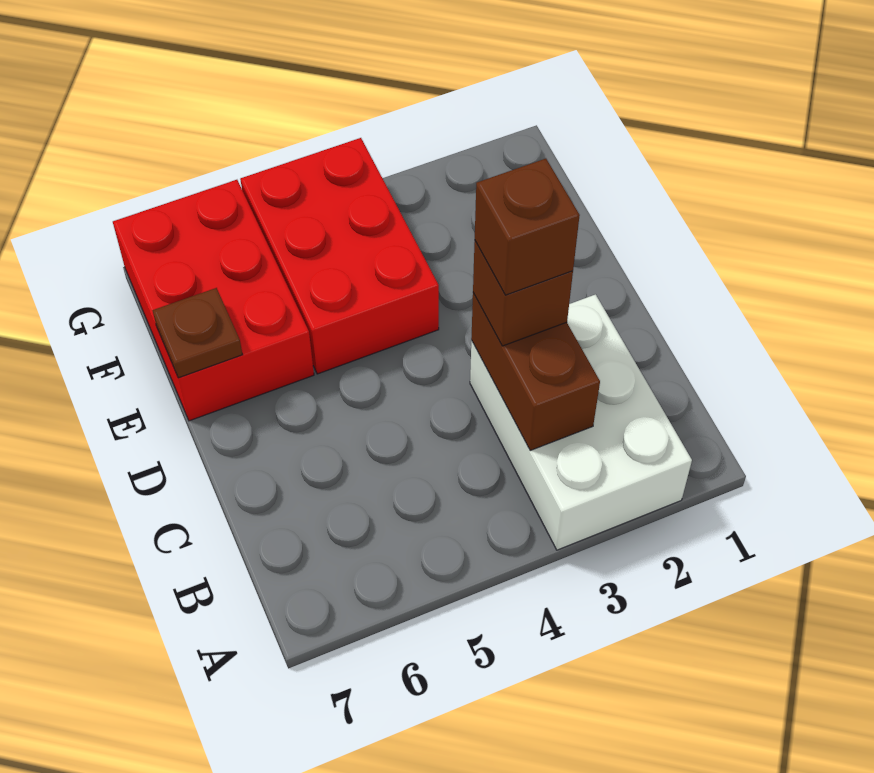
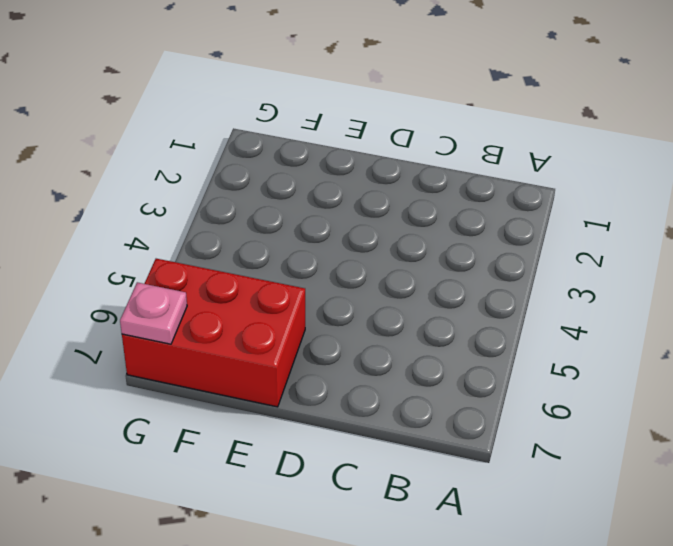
pink plate G7 level 2 -> none
none -> white brick A2:C3 level 1
none -> red brick E4:G5 level 1

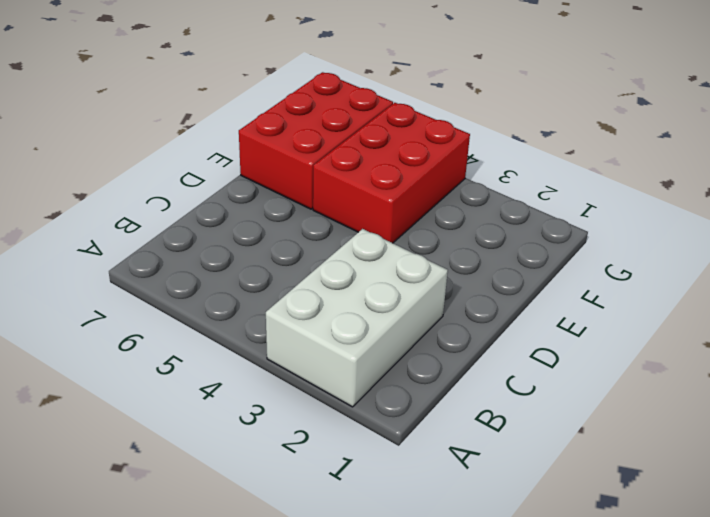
none -> brown brick B3:C3 level 2
none -> brown plate E7 level 2

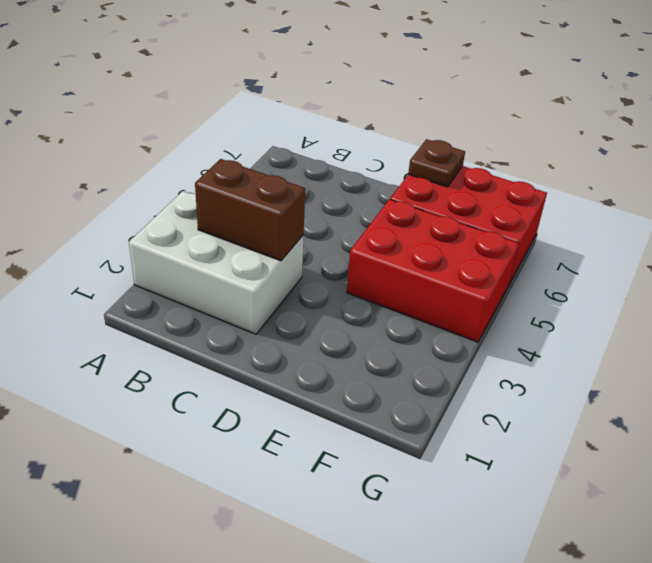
none -> brown brick C3 level 3
none -> brown brick C3 level 4

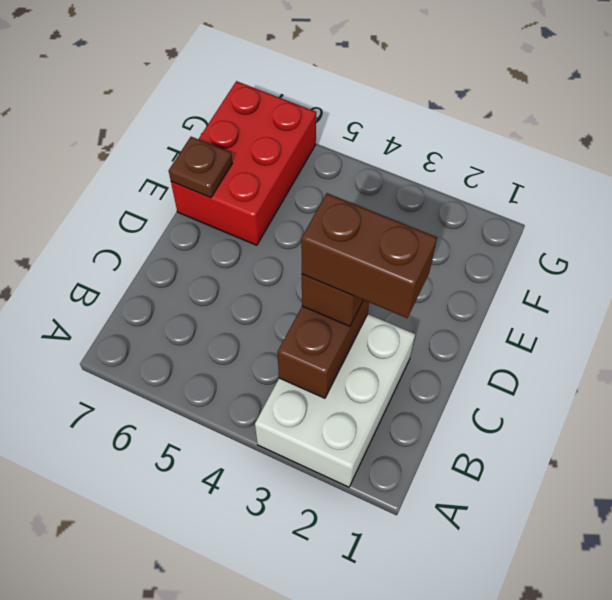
brown brick C2:C3 level 4 -> brown brick C3 level 4
none -> red brick E4:G5 level 1

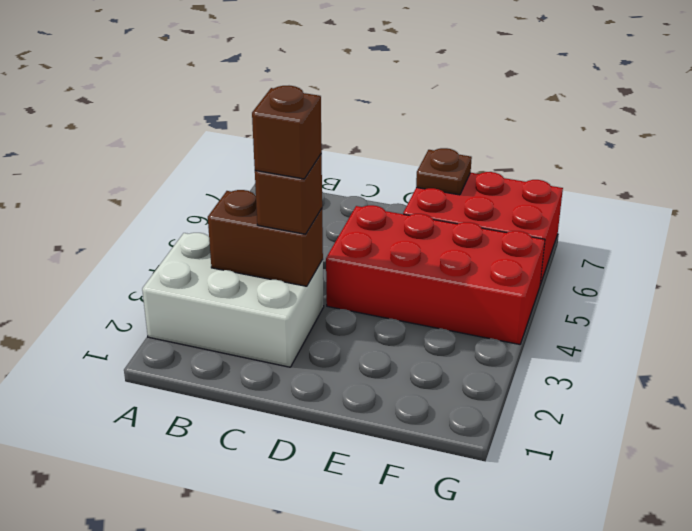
red brick D4:G5 level 1 -> red brick E4:G5 level 1

